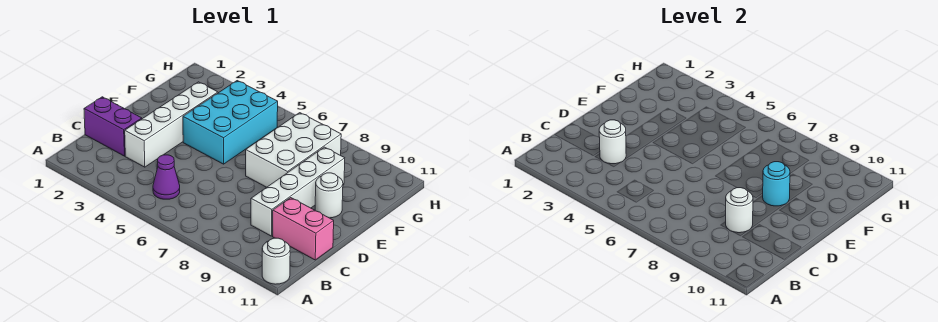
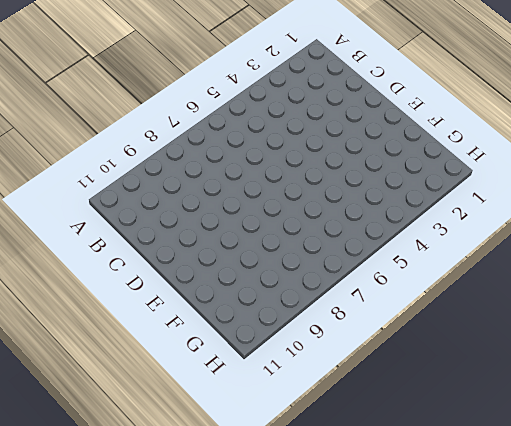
none -> white round brick A11 level 1
none -> purple cone B5 level 1
none -> purple brick C1:C2 level 1

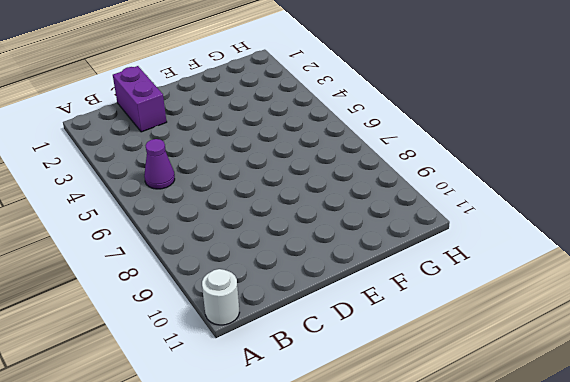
none -> white brick C3:F3 level 1
none -> white brick C9:F9 level 1
none -> pink brick C10:C11 level 1

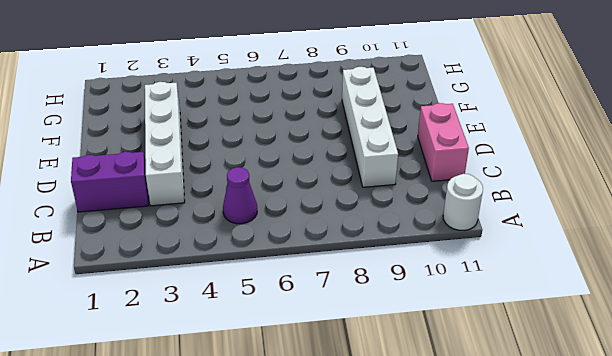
pink brick C11:D11 level 1 -> pink brick C10:C11 level 1
none -> cyan brick E4:G5 level 1
none -> white brick E7:G8 level 1
none -> white round brick E10 level 1

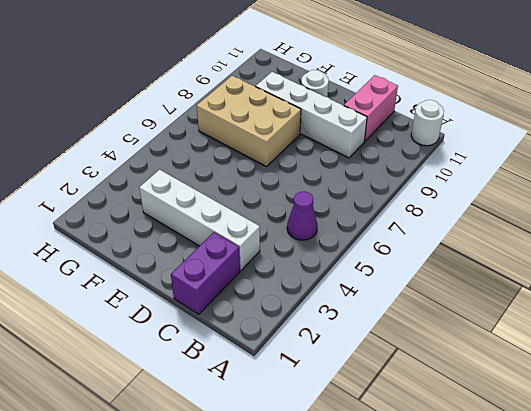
tan brick E7:G8 level 1 -> white brick E7:G8 level 1
none -> cyan brick E4:G5 level 1
none -> white round brick C3 level 2
none -> white round brick C9 level 2

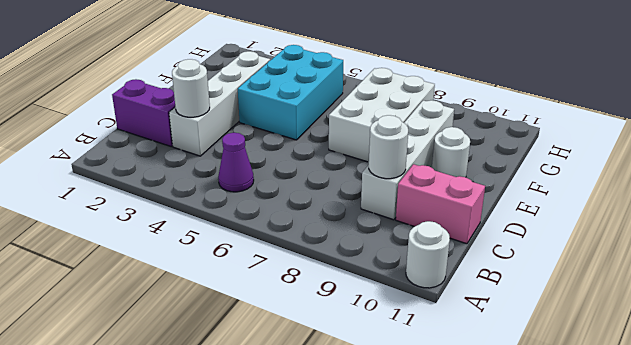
none -> cyan round brick E9 level 2

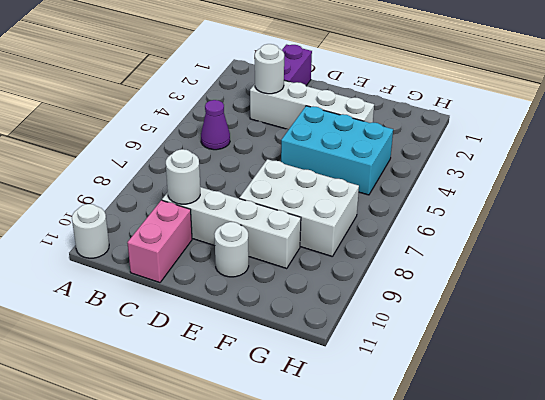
none -> cyan round brick E9 level 2

